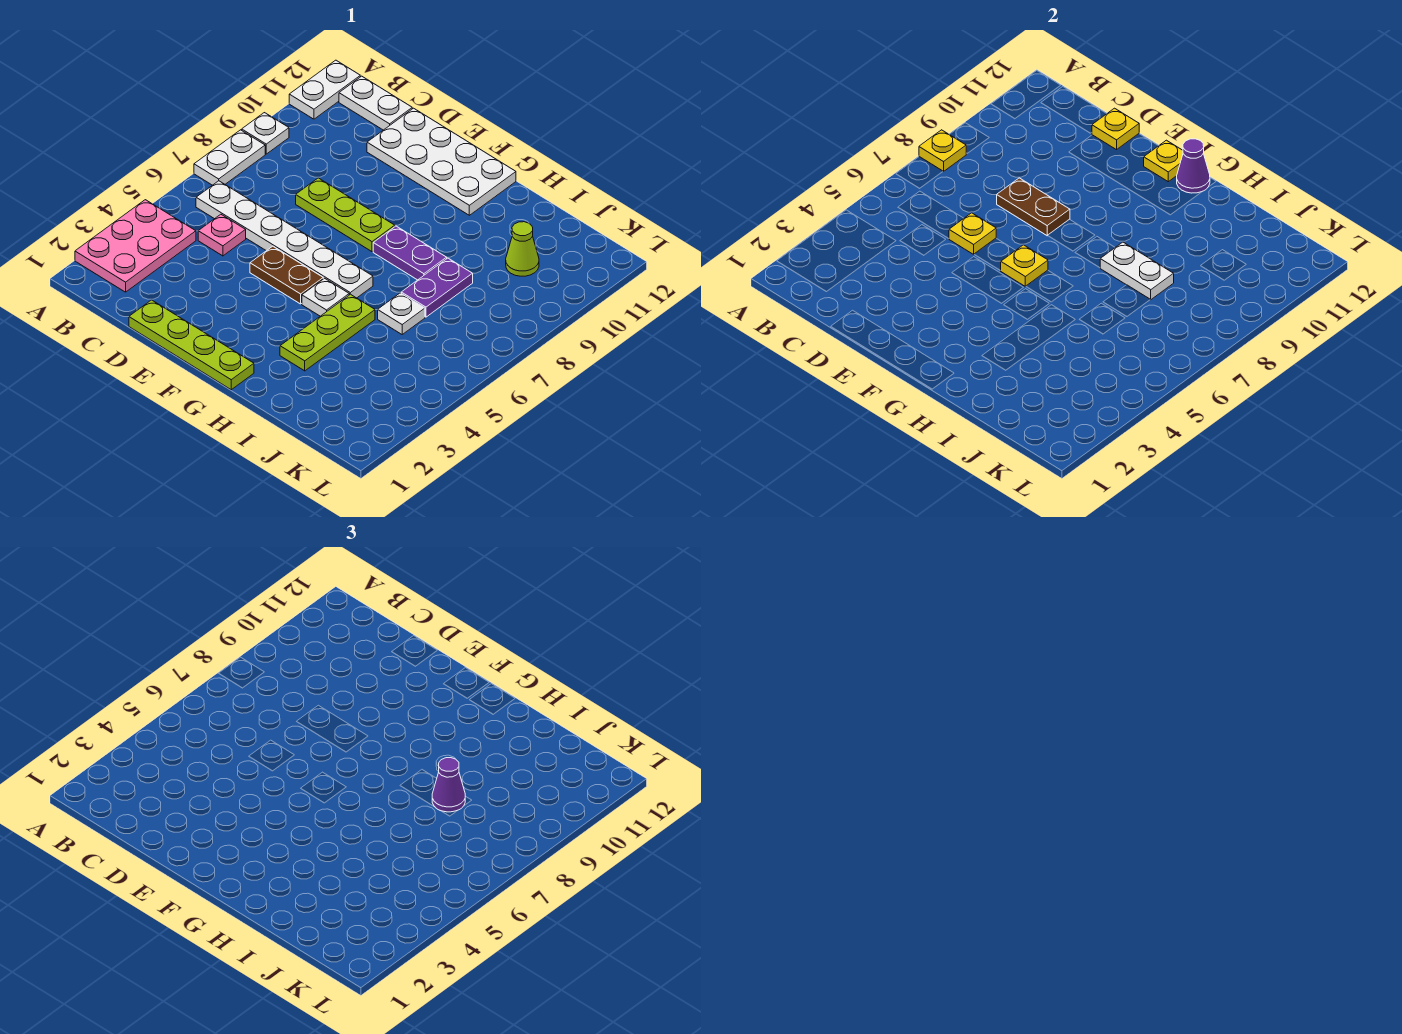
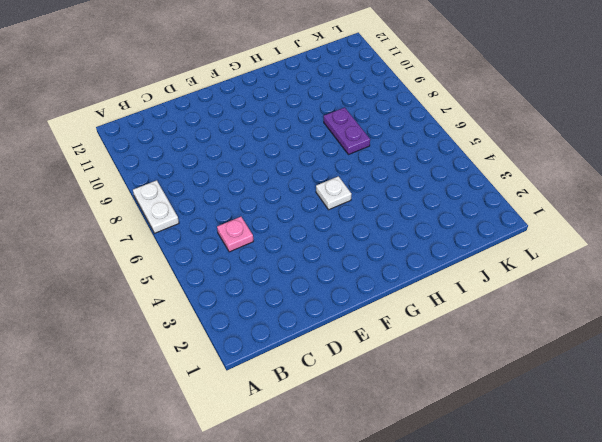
none -> pink plate A2:B4 level 1
none -> white plate A9 level 1
none -> white plate A11:A12 level 1

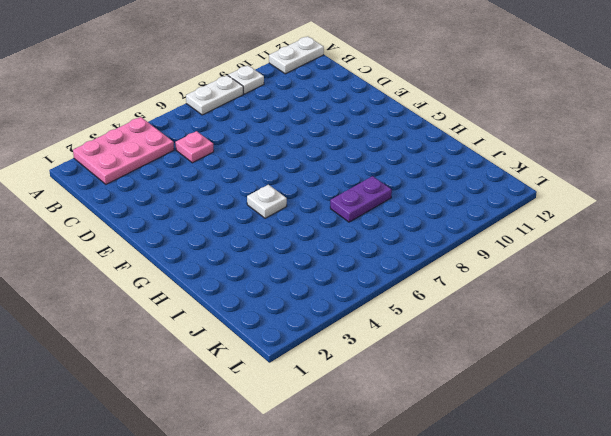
none -> white plate B6:G6 level 1
none -> white plate B12:C12 level 1
none -> lime plate D1:G1 level 1

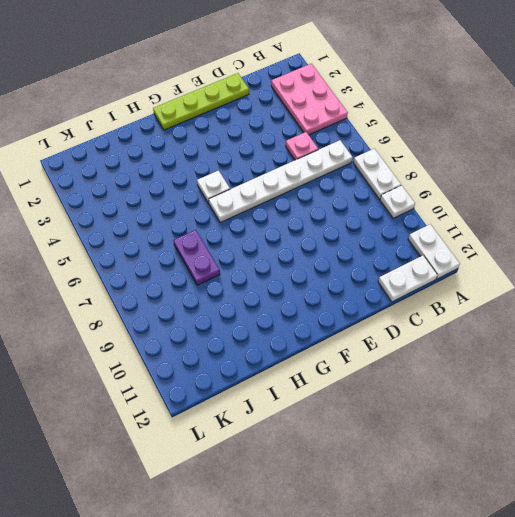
none -> lime plate D8:F8 level 1
none -> white plate D11:G12 level 1
none -> brown plate E5:F5 level 1

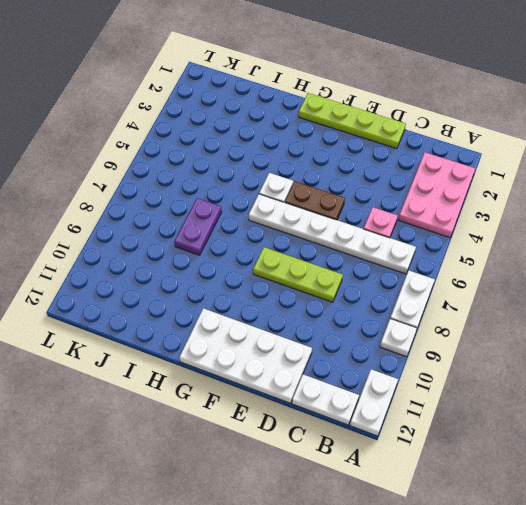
none -> purple plate G8:H8 level 1
none -> lime plate H3:H5 level 1
none -> white plate I6 level 1

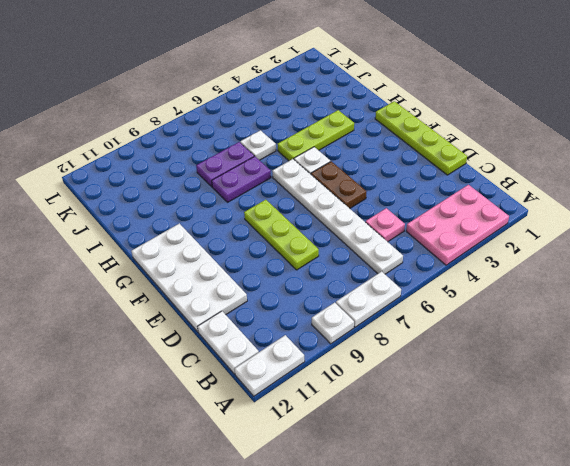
purple plate H7:H8 level 1 -> purple plate G8:H8 level 1
none -> lime cone J10 level 1
none -> yellow plate A8 level 2
none -> yellow plate D6 level 2

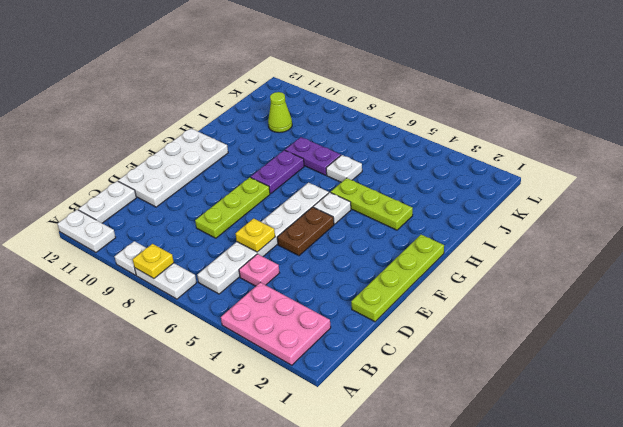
none -> brown plate D8:E8 level 2
none -> yellow plate D12 level 2
none -> yellow plate F6 level 2

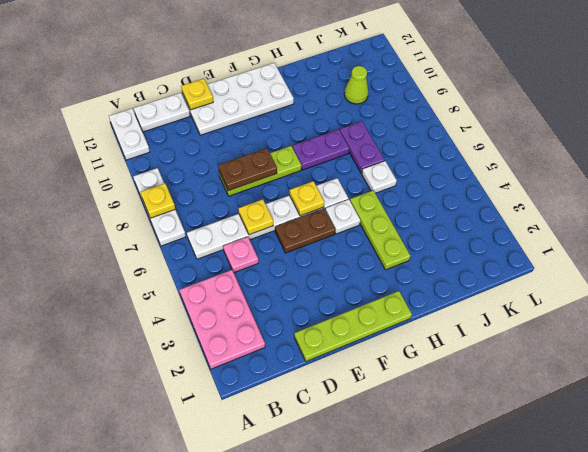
none -> yellow plate F12 level 2
none -> purple cone G12 level 2
none -> white plate H8:I8 level 2

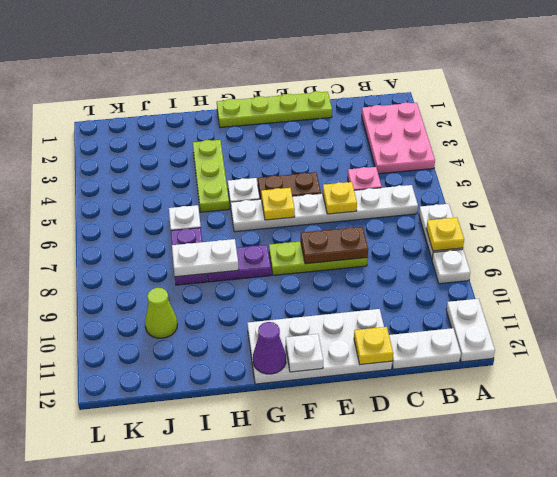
white plate F12 level 2 -> yellow plate F12 level 2
none -> purple cone I8 level 3

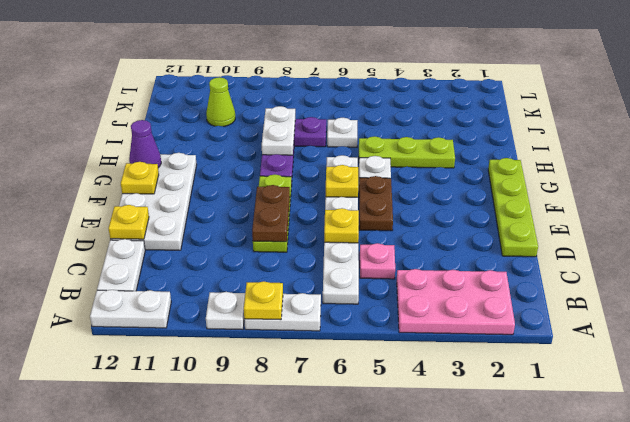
none -> purple cone I8 level 3

